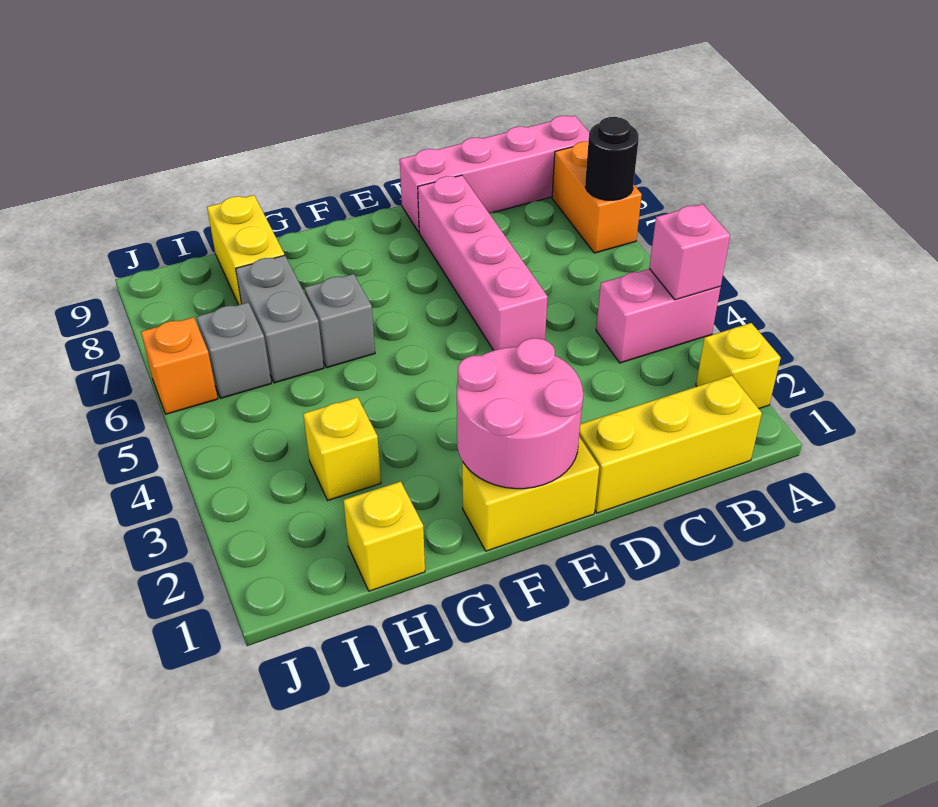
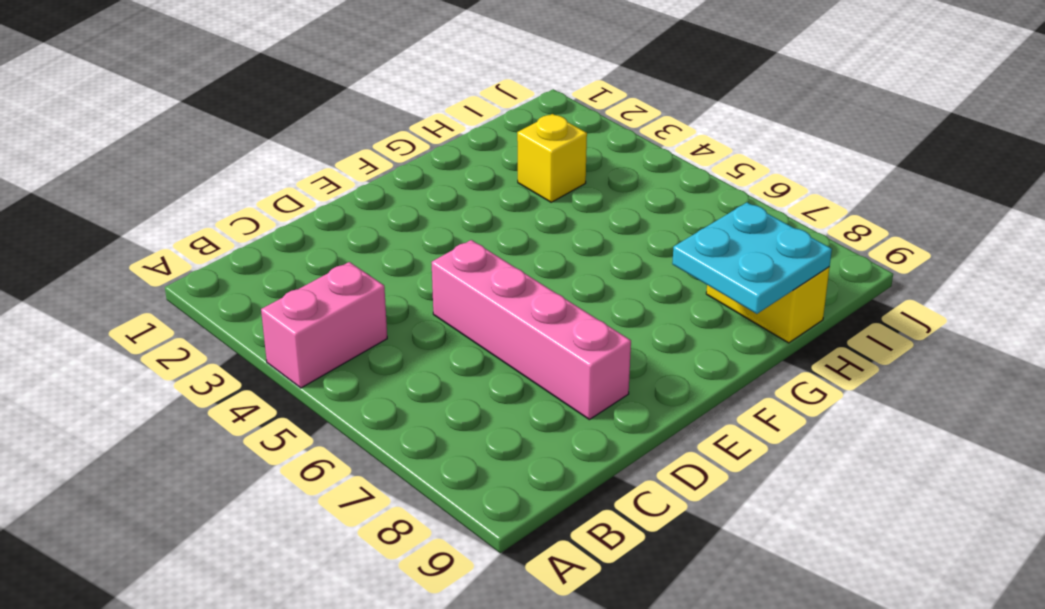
cyan plate G8:H9 level 2 -> none
none -> yellow brick A2 level 1
none -> orange brick A7:A8 level 1
none -> pink brick A9:D9 level 1

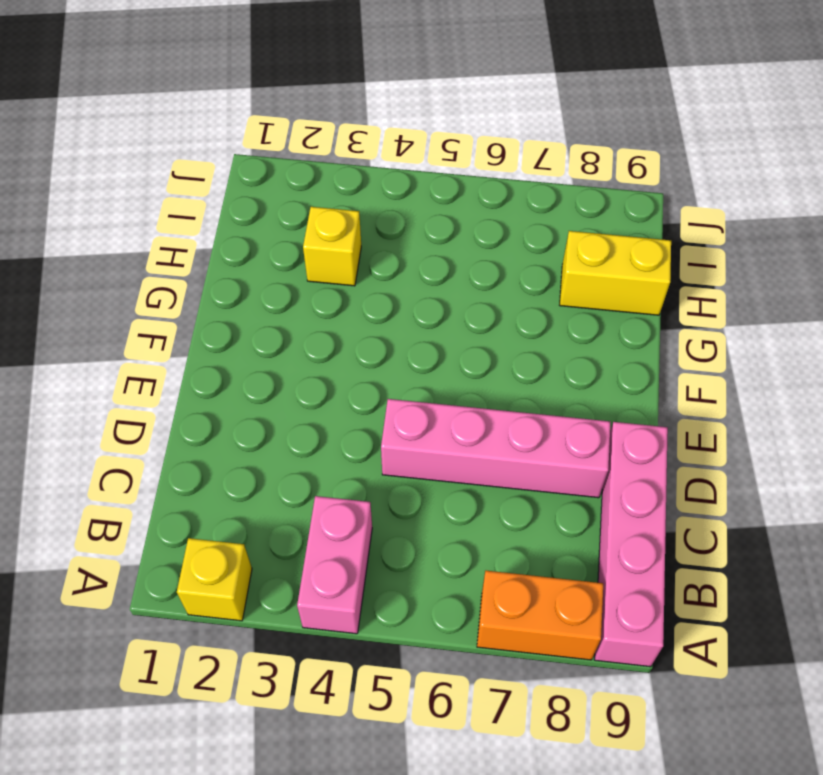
none -> yellow brick B1:D1 level 1
none -> yellow brick E1:F1 level 1
none -> grey brick G6 level 1

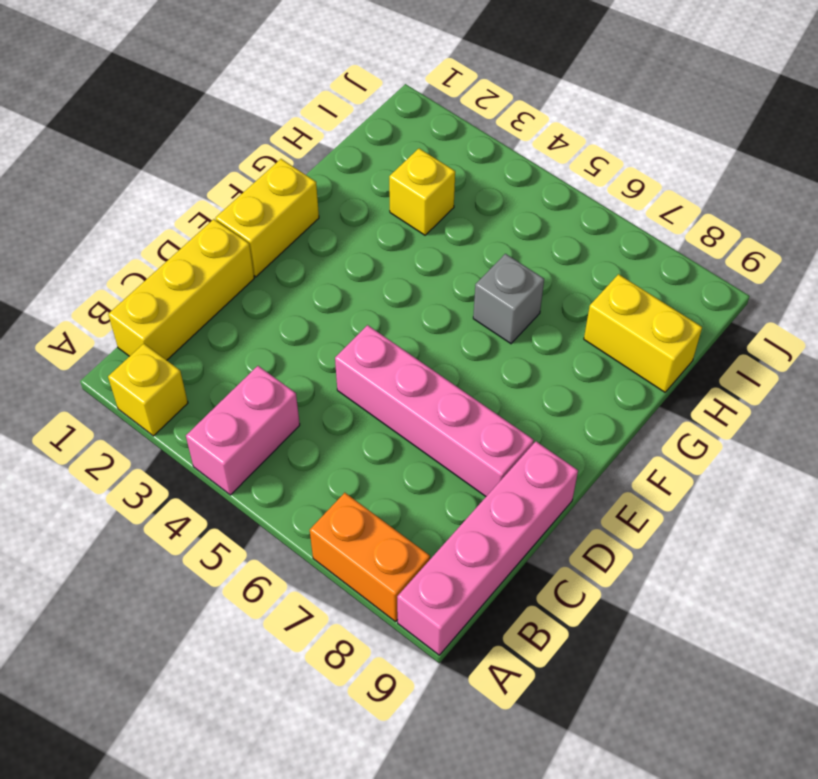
none -> yellow brick H1 level 1
none -> grey brick H6:H7 level 1
none -> grey brick I6 level 1

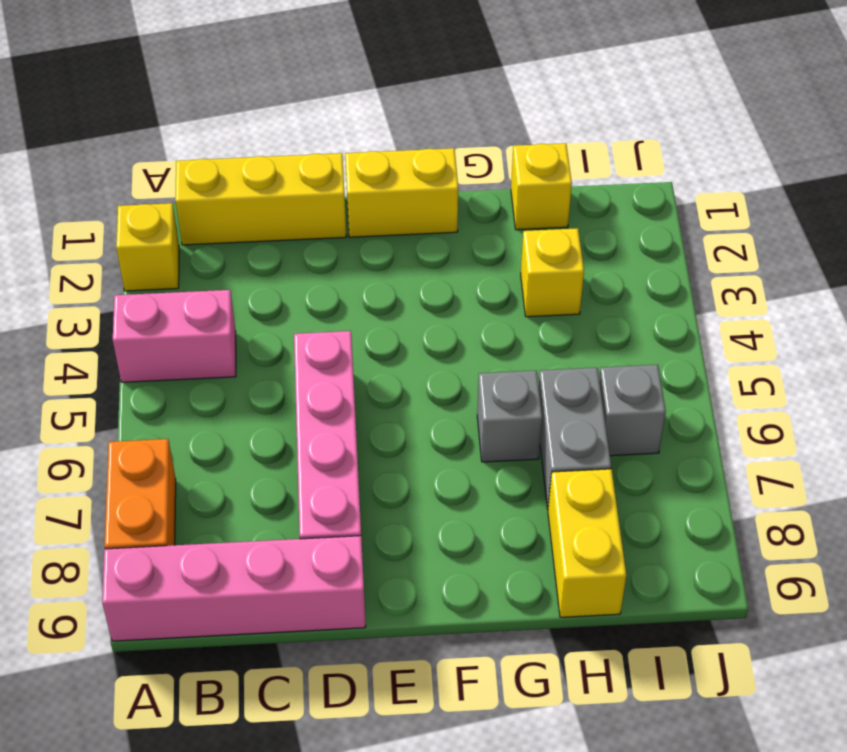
none -> orange brick J6 level 1
none -> pink brick A4 level 2
none -> black round brick A7 level 2

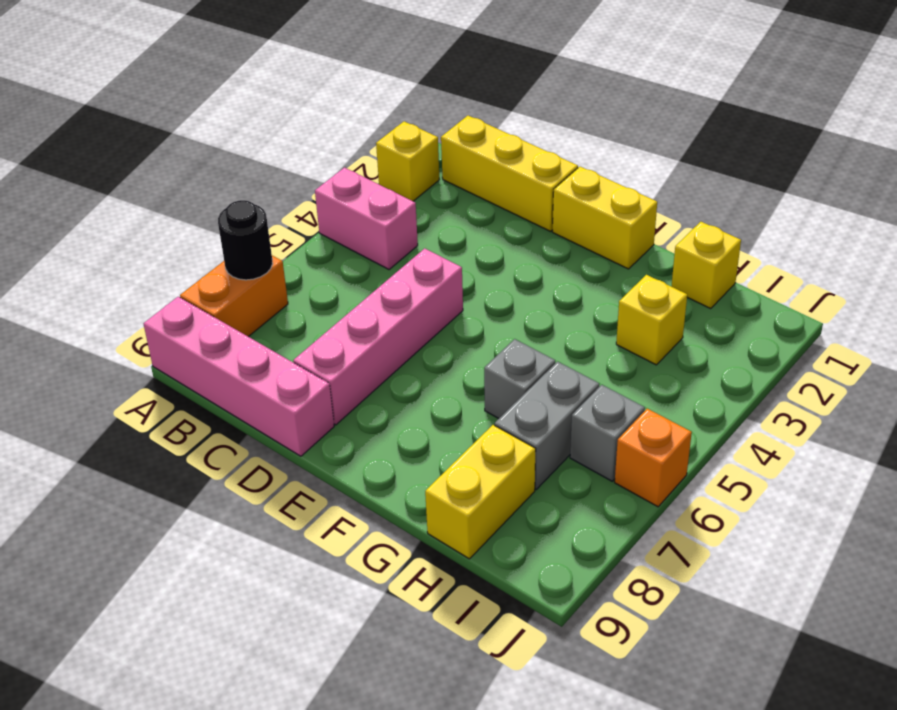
none -> pink brick A4 level 2
none -> pink round brick E1:F2 level 2

